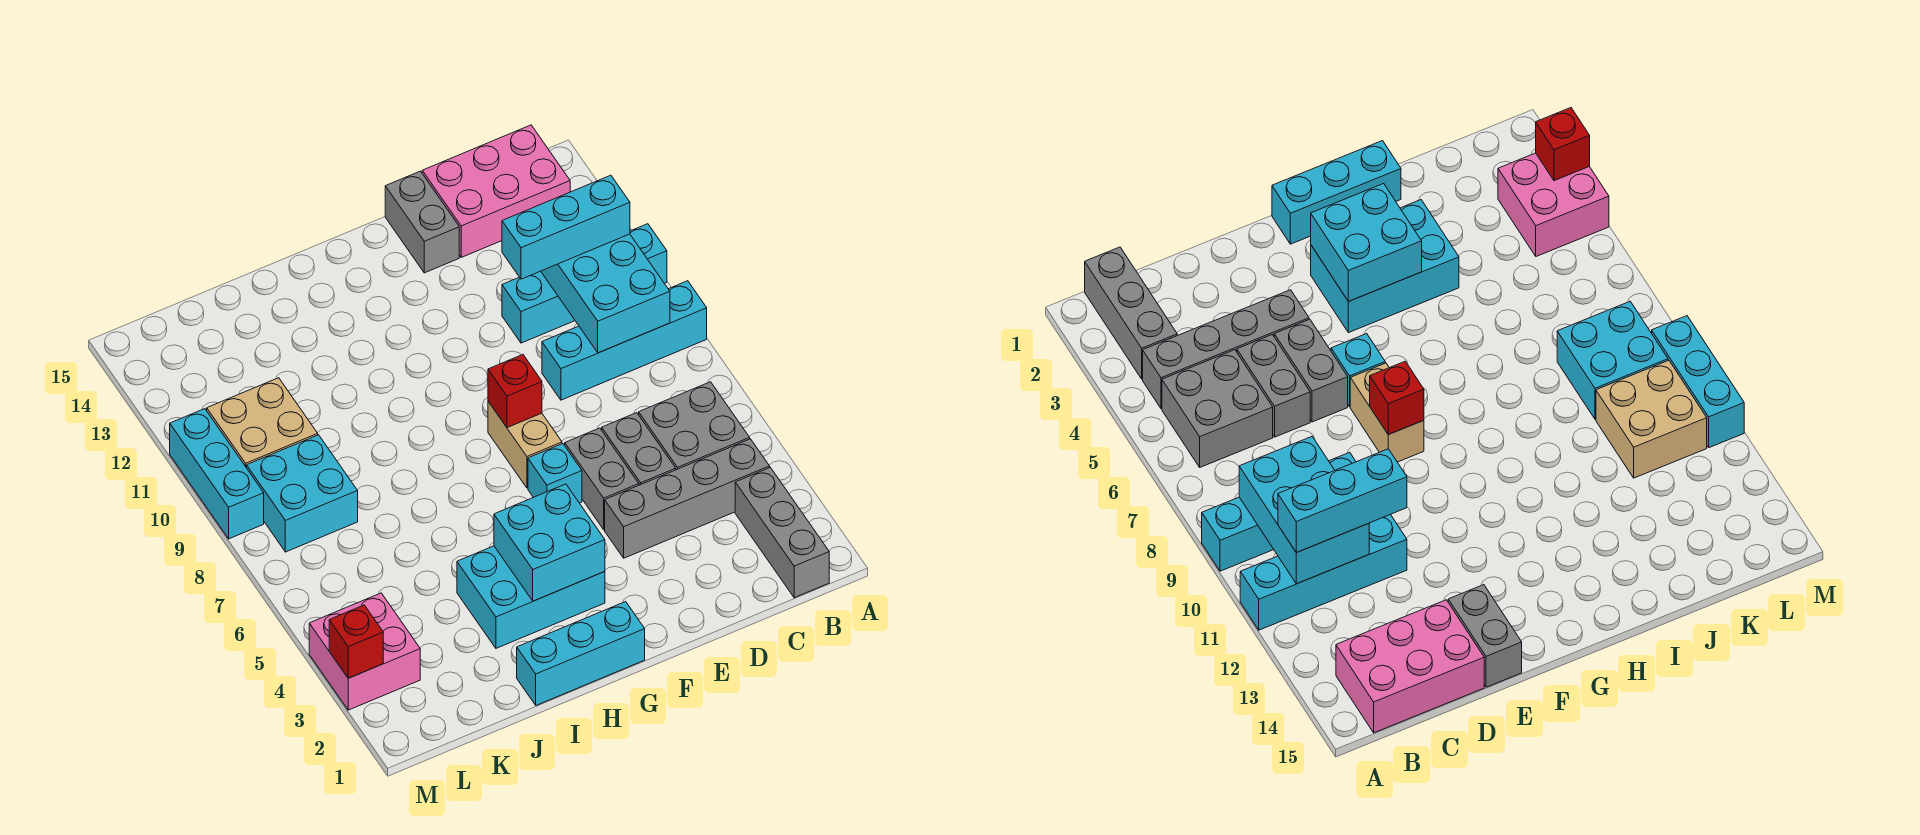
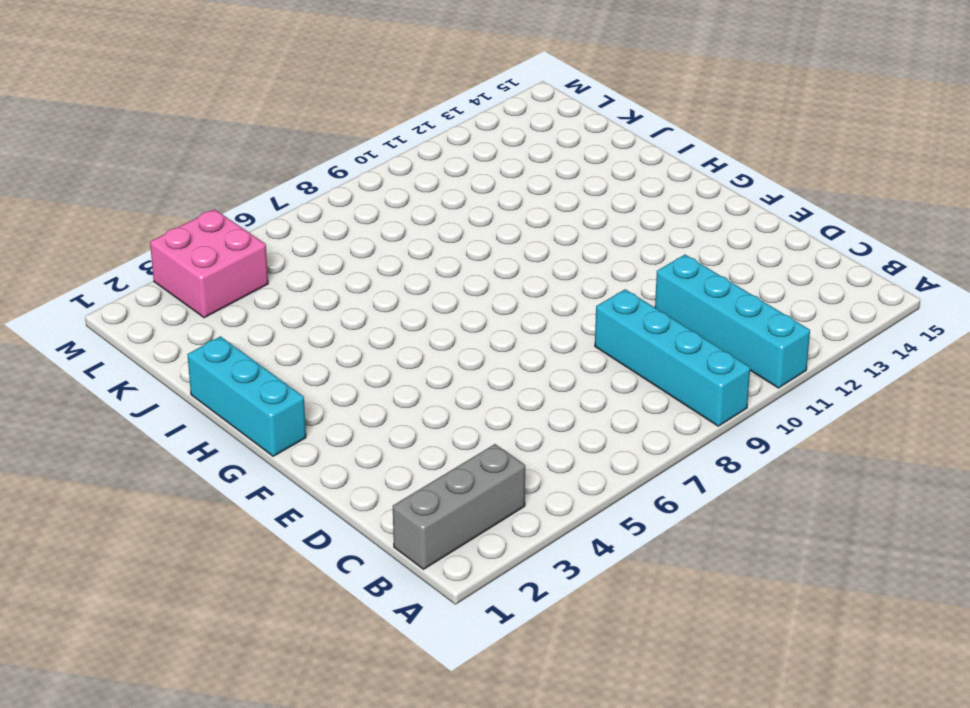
none -> grey brick B4:E4 level 1
none -> grey brick B5:C6 level 1
none -> pink brick B14:D15 level 1

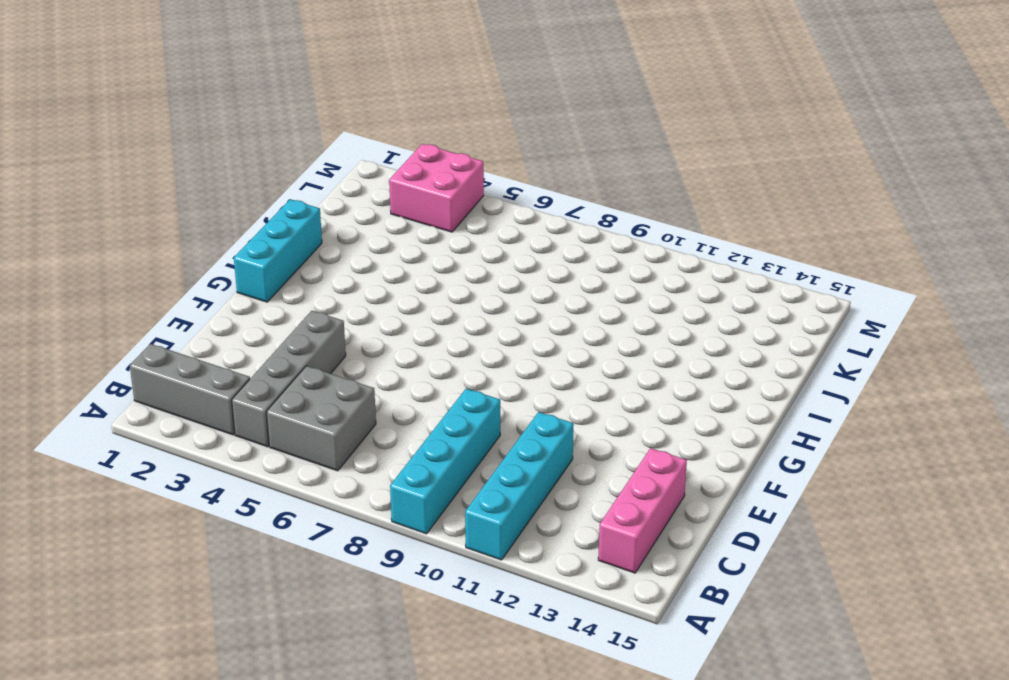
pink brick B14:D14 level 1 -> pink brick B14:D15 level 1
none -> grey brick D5:D6 level 1
none -> grey brick E5:E6 level 1
none -> grey brick E14:E15 level 1

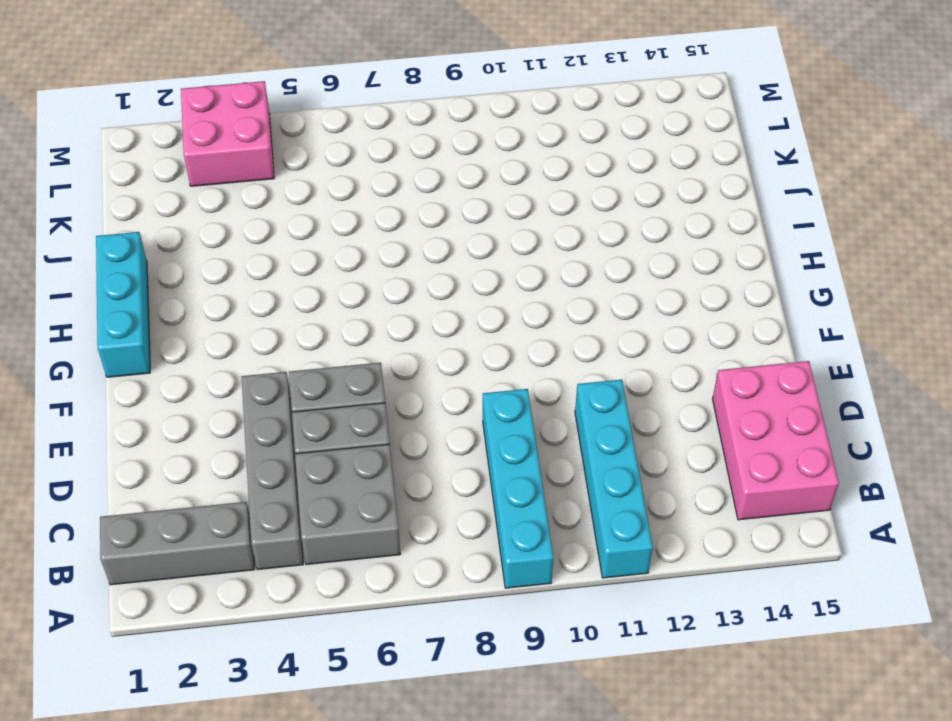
none -> grey brick E14:E15 level 1
none -> cyan brick F6 level 1
none -> tan brick F7:F8 level 1

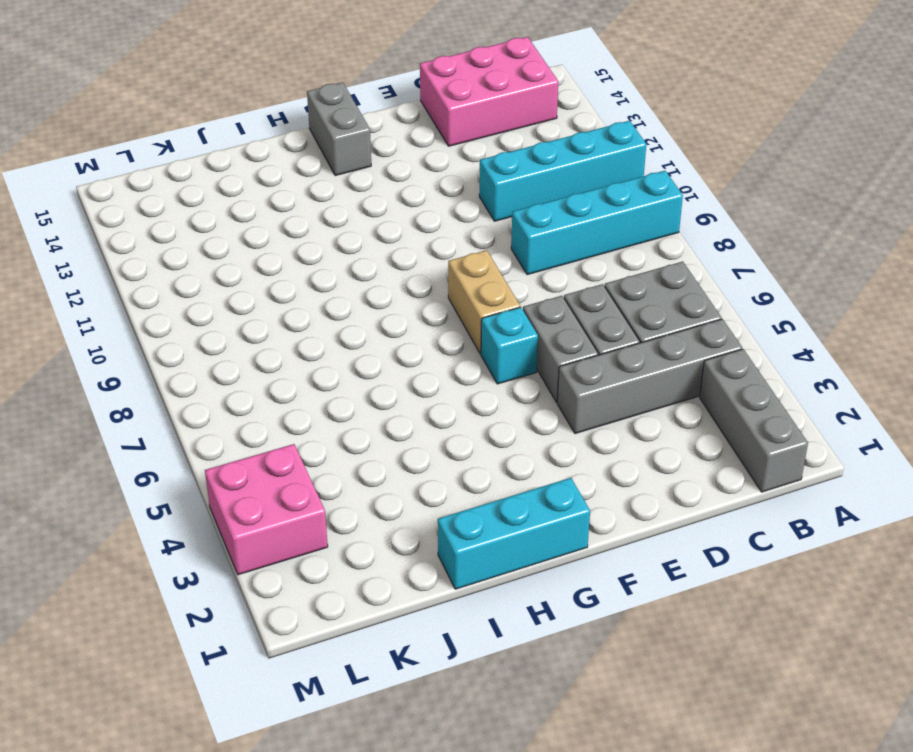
grey brick G14:G15 level 1 -> grey brick E14:E15 level 1
none -> cyan brick G3:I4 level 1
none -> cyan brick K8:L9 level 1
none -> tan brick K10:L11 level 1

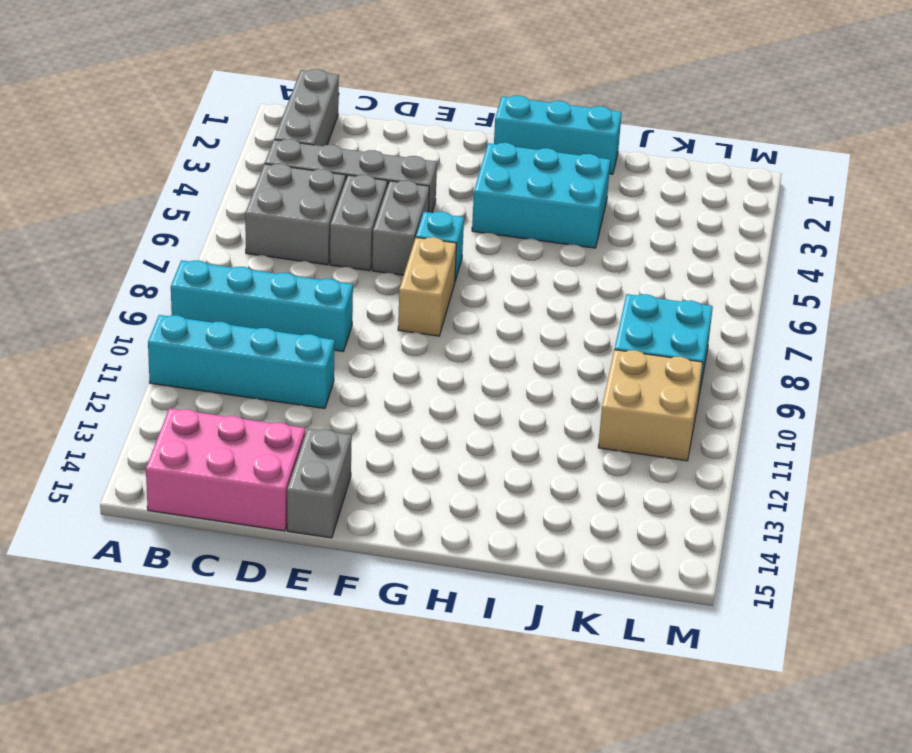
none -> pink brick L3:M4 level 1
none -> cyan brick M9:M11 level 1
none -> cyan brick B9:C11 level 2

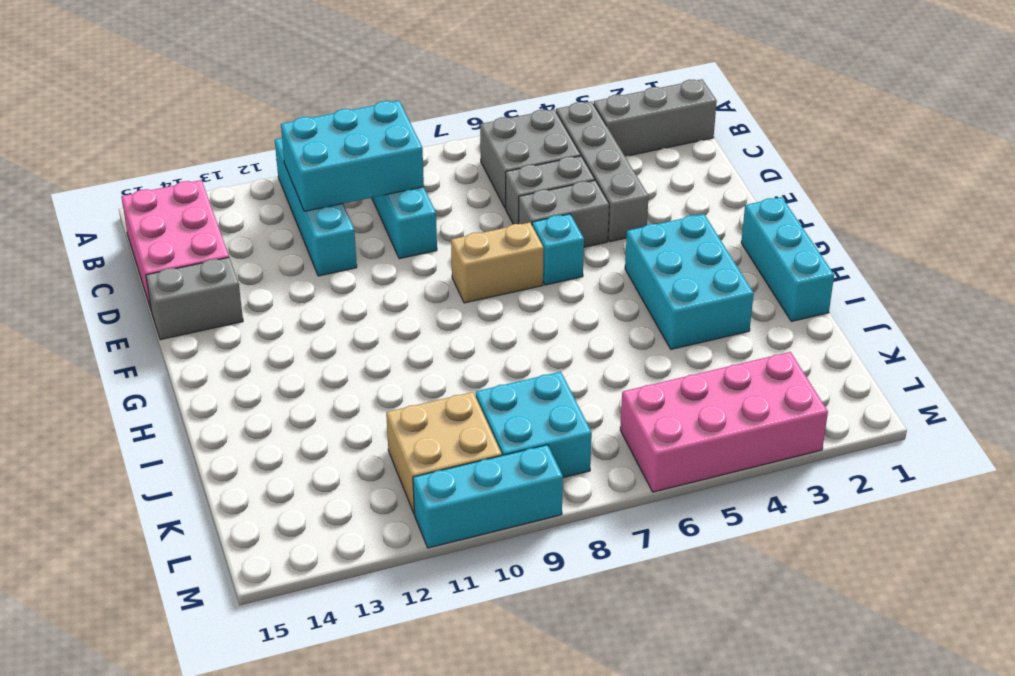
pink brick L3:M6 level 1 -> pink brick L3:M4 level 1
none -> red brick F8 level 2
none -> cyan brick G3:H4 level 2
none -> red brick M3 level 2

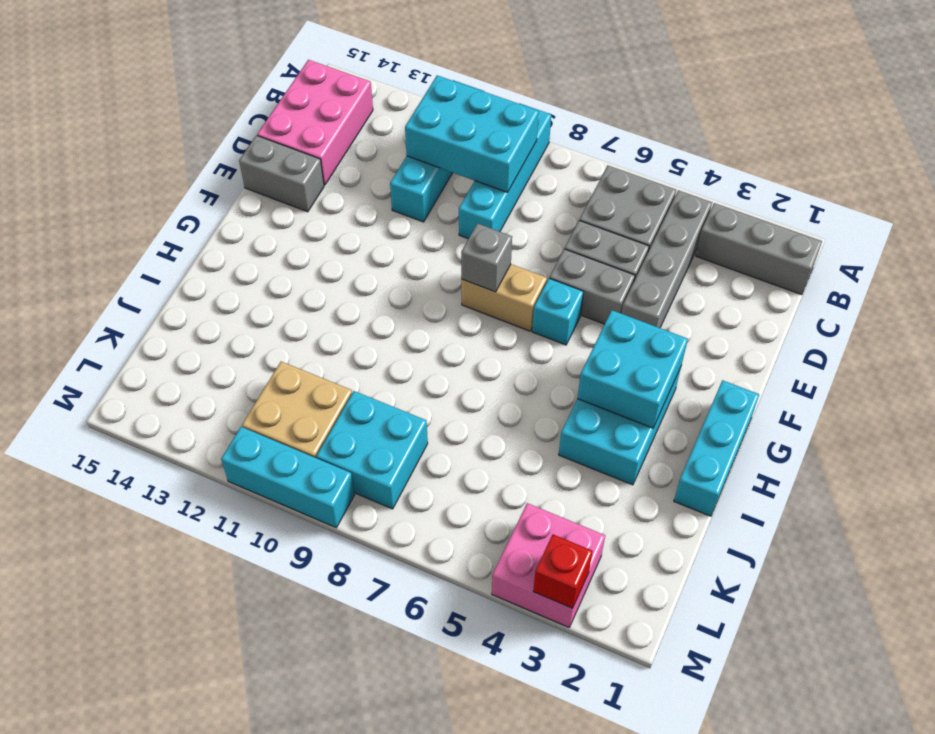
grey brick F8 level 2 -> red brick F8 level 2
none -> cyan brick B11:D11 level 3

